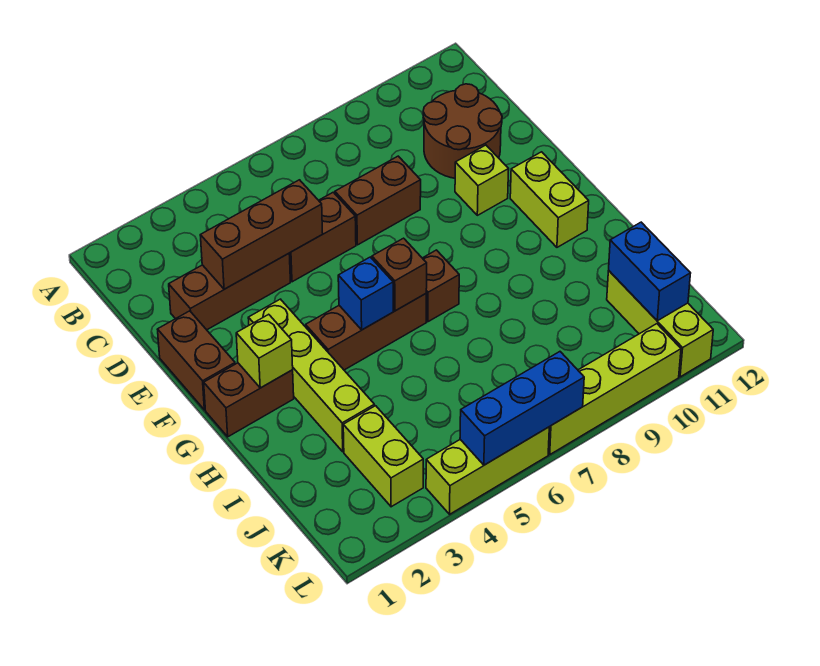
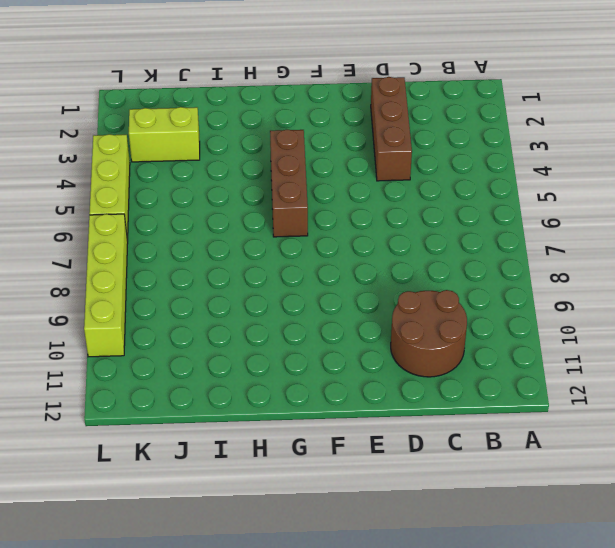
none -> brown brick D5:D6 level 1
none -> brown brick D7:D8 level 1
none -> brown brick E1:F1 level 1

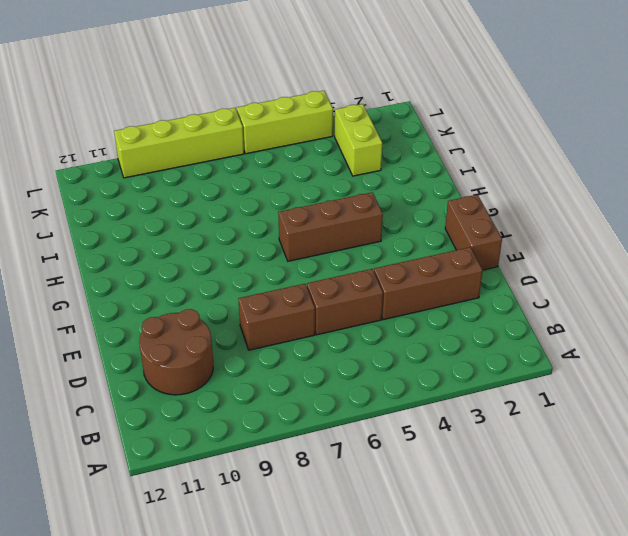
none -> lime brick E10 level 1
none -> lime brick F3:I3 level 1
none -> lime brick F11:G11 level 1

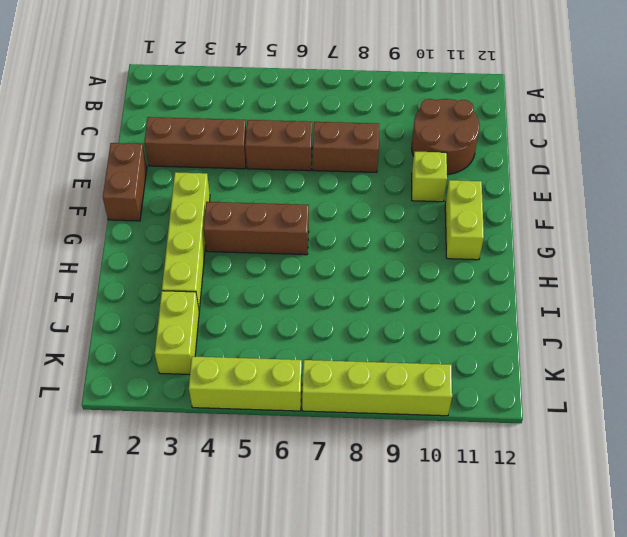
none -> brown brick G1:G2 level 1
none -> brown brick G7 level 1
none -> lime brick J11:L11 level 1

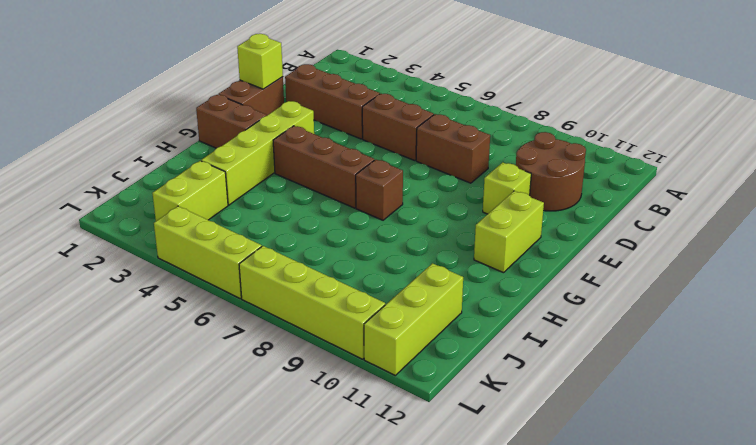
lime brick E1 level 2 -> lime brick G2 level 2
none -> brown brick D3:D5 level 2
none -> blue brick G5 level 2
none -> brown brick G6 level 2

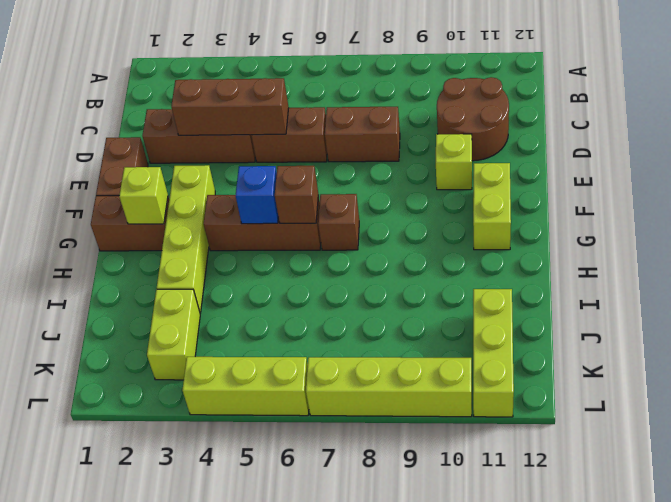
none -> blue brick J11:K11 level 2
none -> blue brick L5:L7 level 2

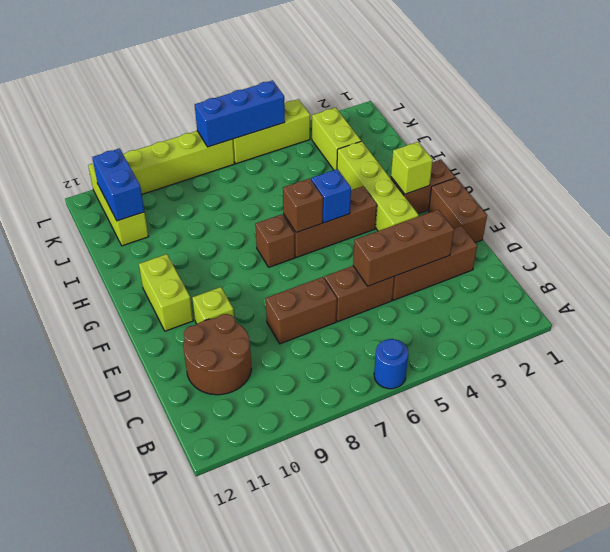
blue round brick A6 level 1 -> none

